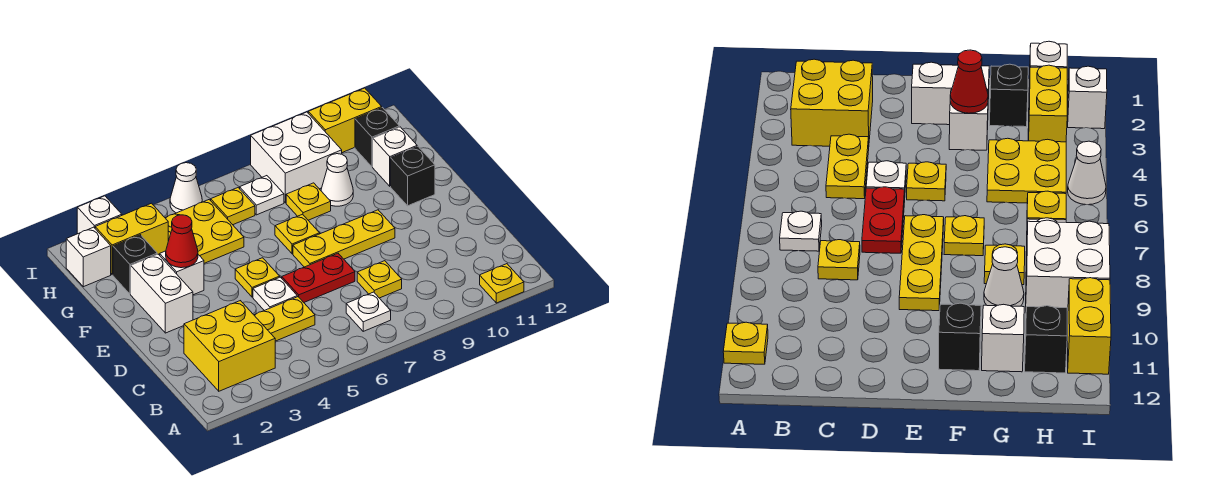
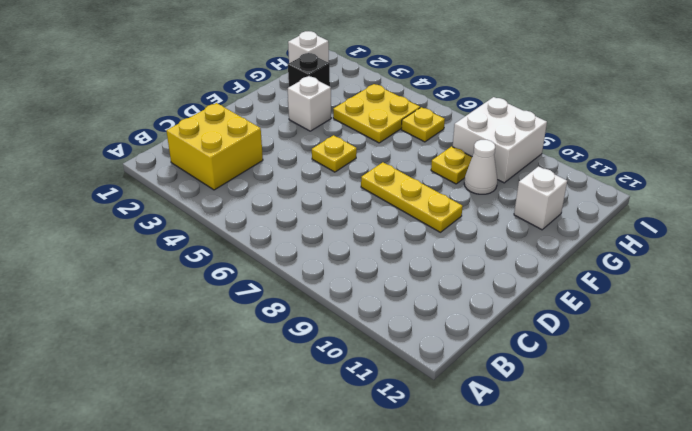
none -> yellow plate A11 level 1
none -> white plate B7 level 1
none -> yellow plate C4:C5 level 1

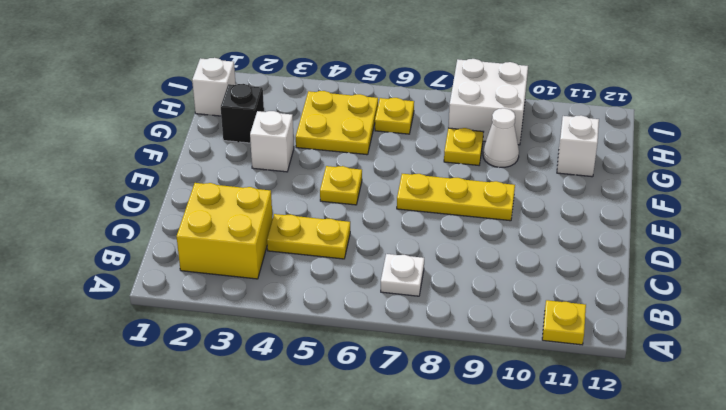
none -> yellow plate C8 level 1
none -> white plate D5 level 1
none -> red plate D6:D7 level 1

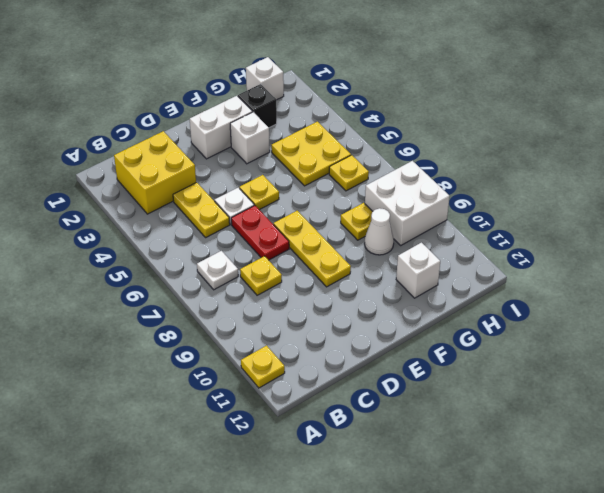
none -> yellow plate F7 level 1
none -> black brick F11 level 1
none -> yellow brick H2:H3 level 1

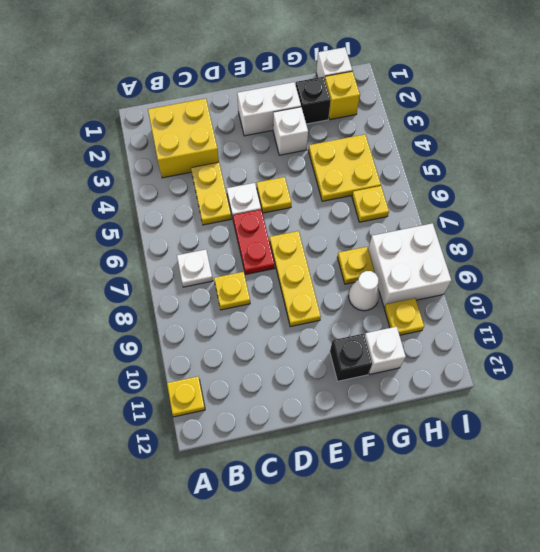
yellow brick H2 level 1 -> yellow brick H2:H3 level 1
yellow plate H10 level 1 -> yellow plate F7 level 1
none -> white plate H7 level 1
none -> black brick H11 level 1
none -> white brick I2 level 1

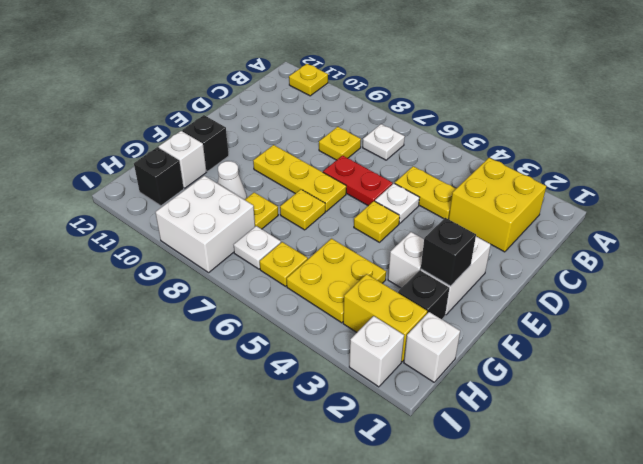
black brick F2 level 2 -> none
none -> white cone I5 level 1
none -> yellow brick I10:I11 level 1
none -> red cone F3 level 2

